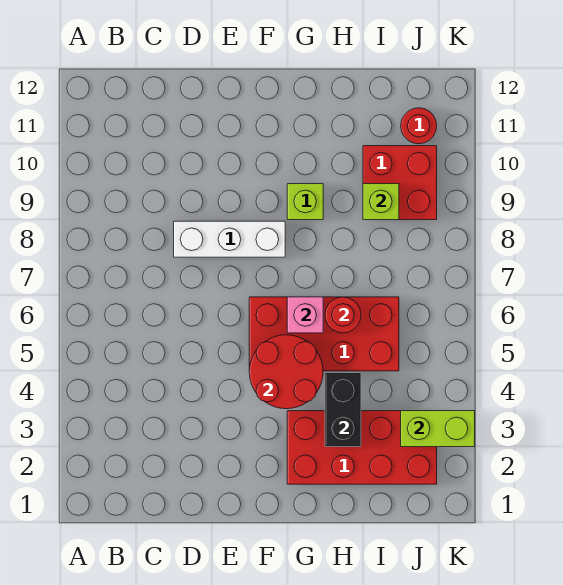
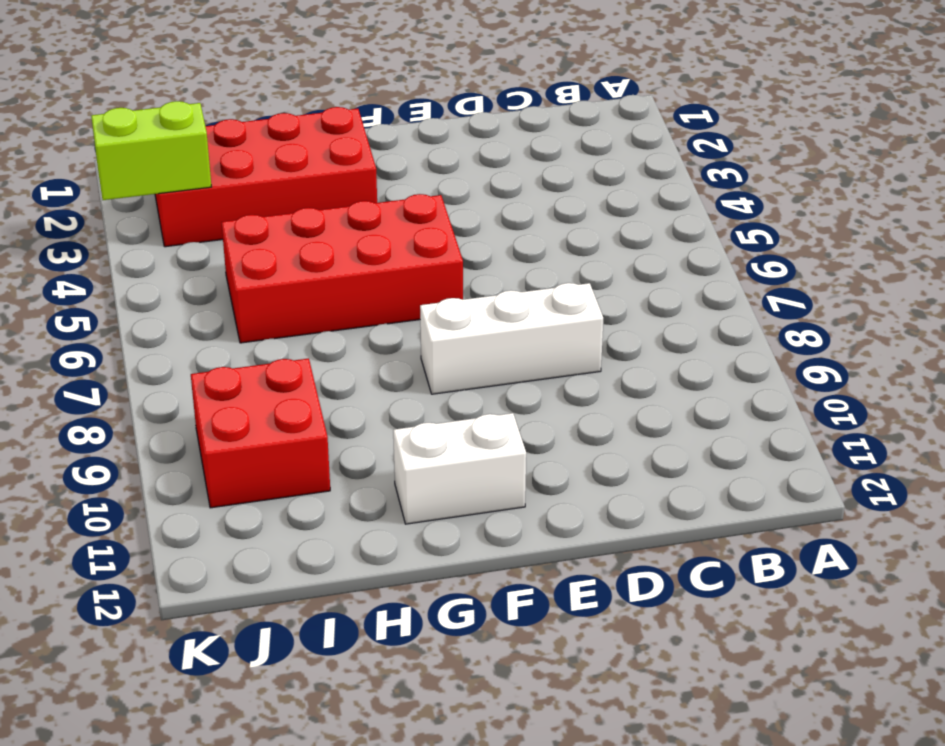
white brick F11:G11 level 1 -> none
none -> lime brick G9 level 1
none -> red round brick J11 level 1
none -> red round brick F4:G5 level 2

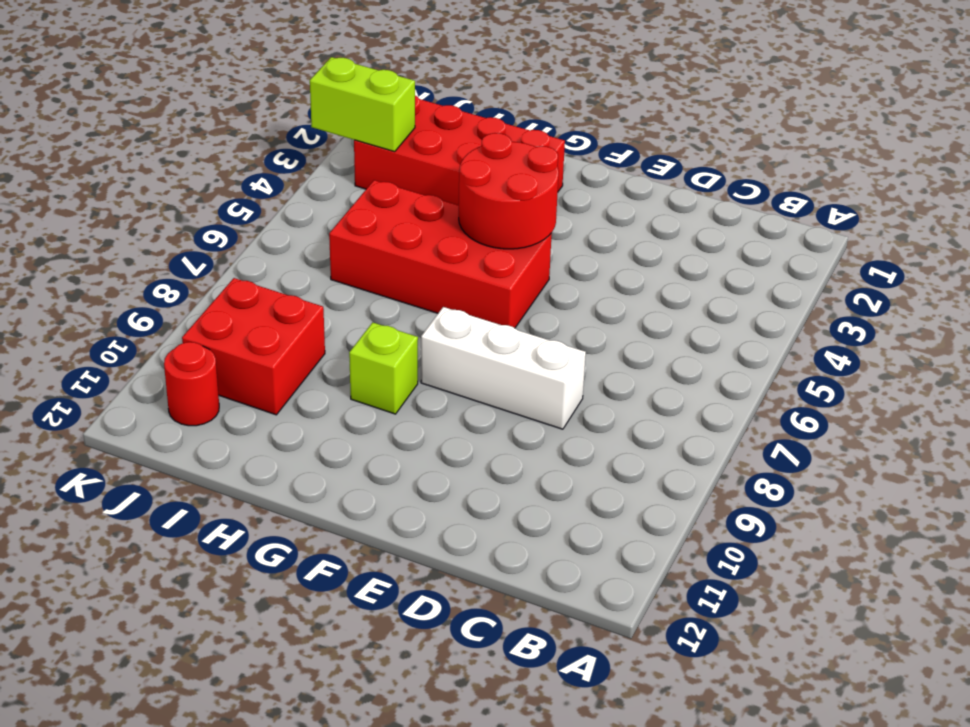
none -> pink brick G6 level 2
none -> black brick H3:H4 level 2
none -> red round brick H6 level 2

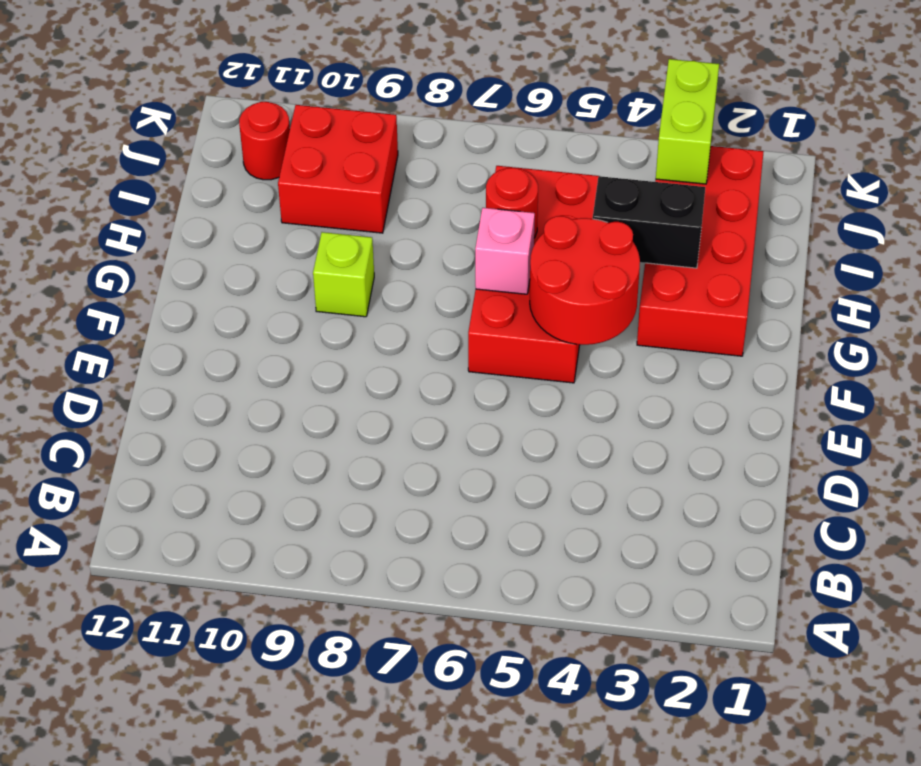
none -> white brick D8:F8 level 1
none -> lime brick I9 level 2

